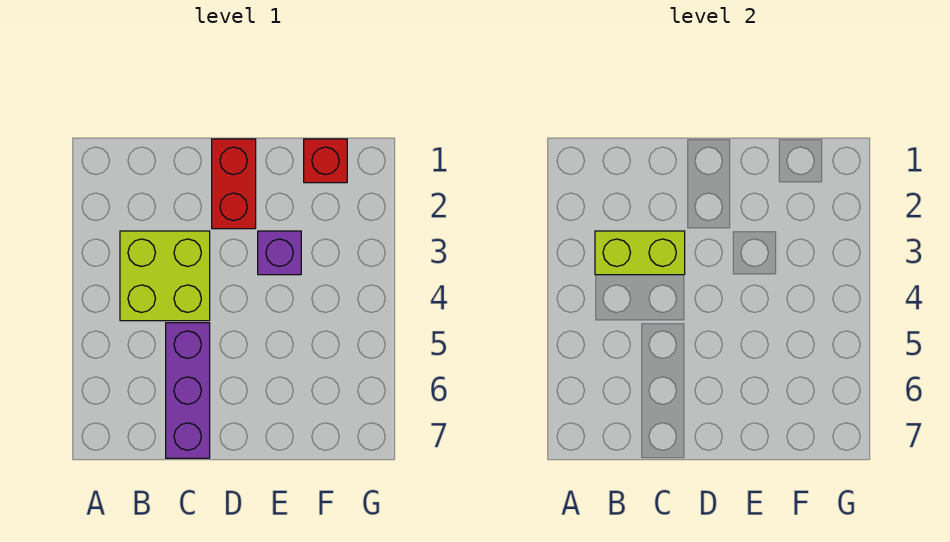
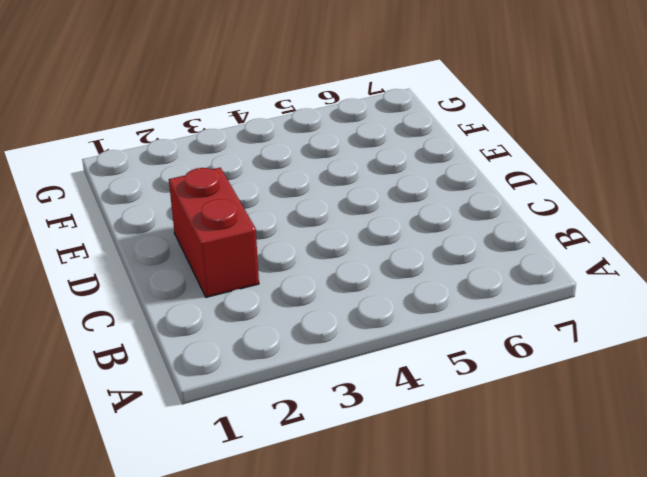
red brick C2:D2 level 1 -> red brick D1:D2 level 1
none -> lime brick B3:C4 level 1
none -> purple brick C5:C7 level 1

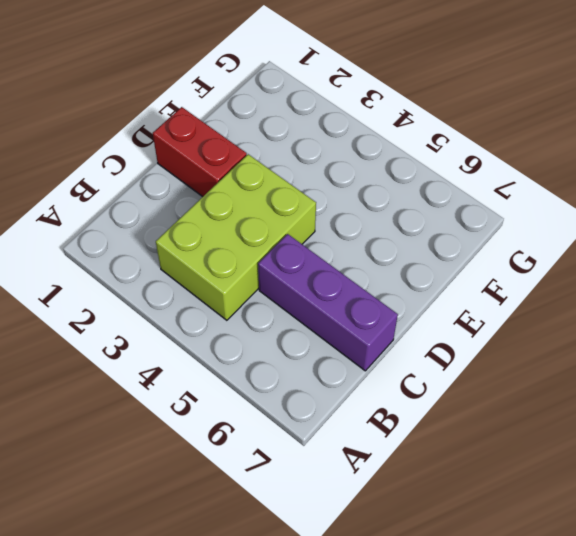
lime brick B3:D4 level 1 -> lime brick B3:C4 level 1
none -> purple brick E3 level 1
none -> red brick F1 level 1

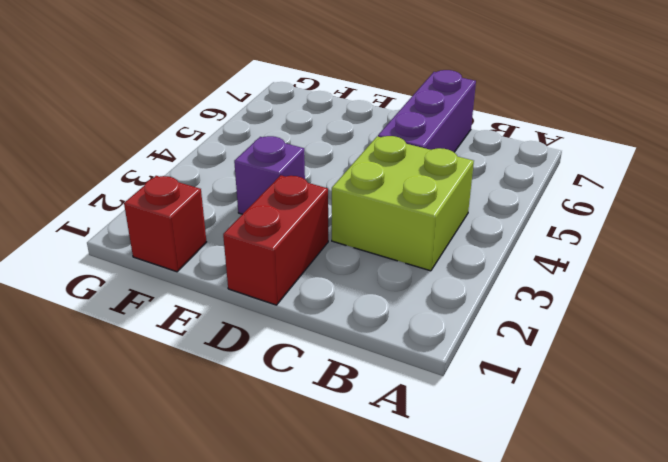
none -> lime brick B3:C3 level 2

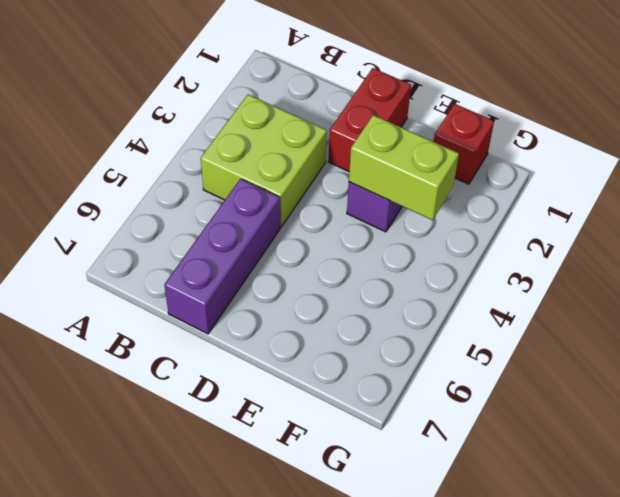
lime brick E3:F3 level 2 -> lime brick B3:C3 level 2

